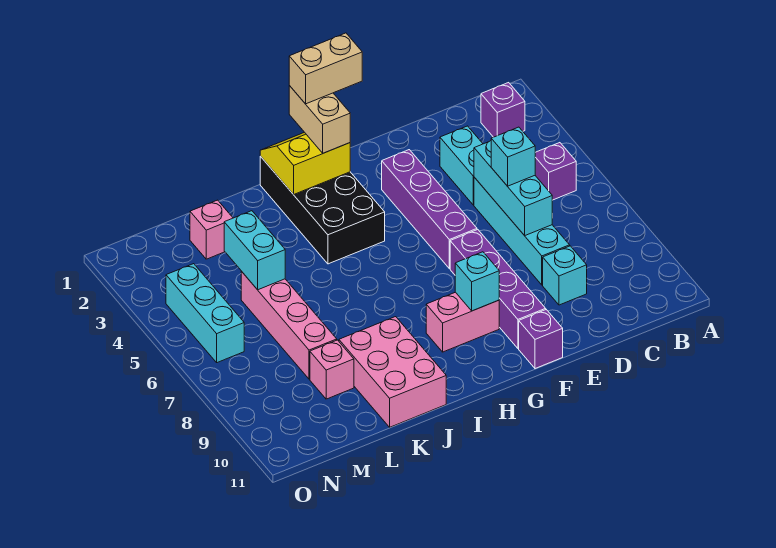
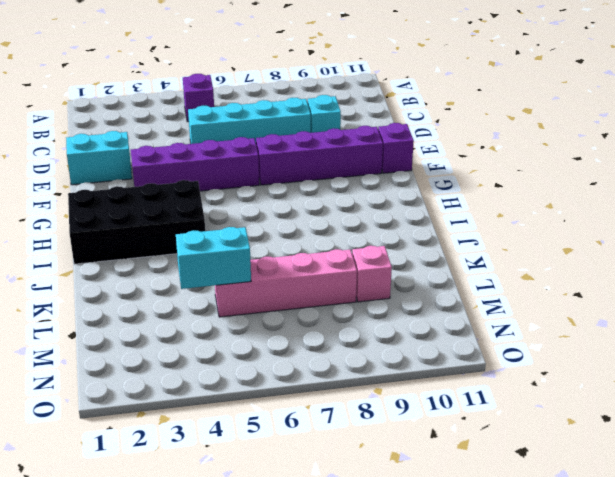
cyan brick E1:E2 level 1 -> cyan brick D3:D4 level 1
none -> purple brick B2 level 1
none -> pink brick G9:H9 level 1
none -> pink brick J9:K11 level 1

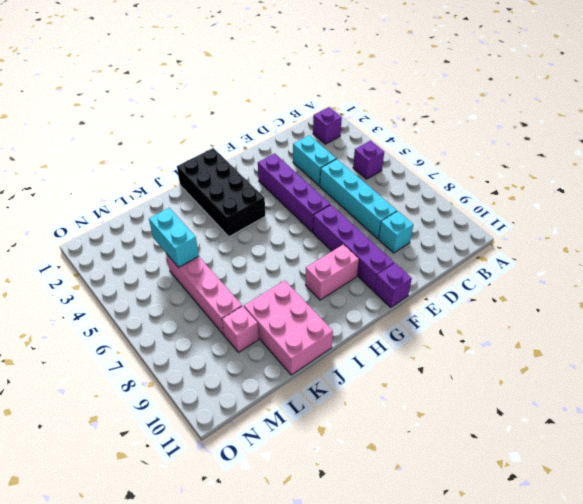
none -> pink brick L2 level 1
none -> cyan brick N4:N6 level 1
none -> cyan brick D5:D7 level 2

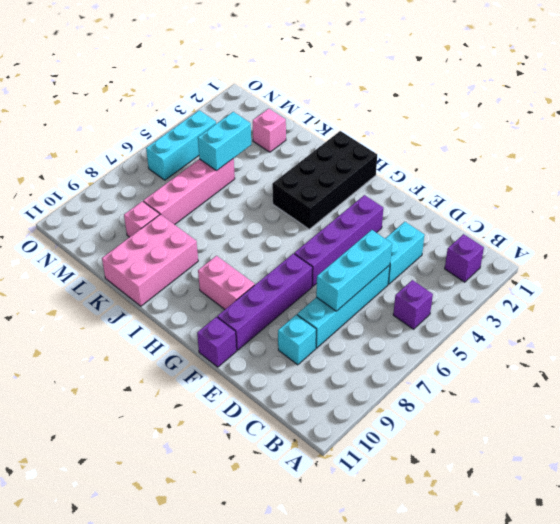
none -> cyan brick G9 level 2
none -> yellow slope H1:I2 level 2 top 2
none -> cyan brick D6 level 3

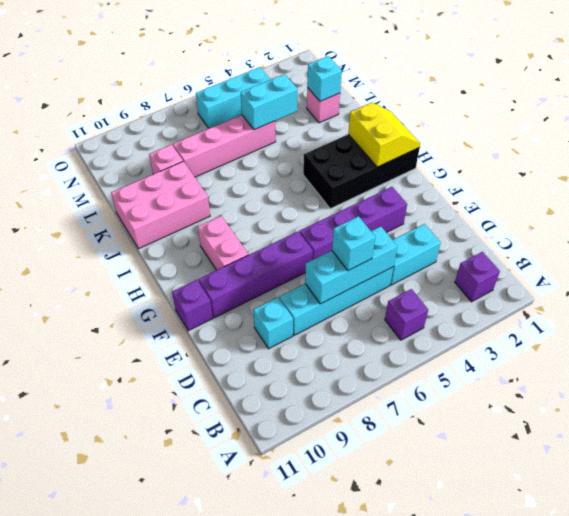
cyan brick L2 level 2 -> cyan brick G9 level 2
none -> tan brick H1:H2 level 3
none -> tan brick G1:H1 level 4

